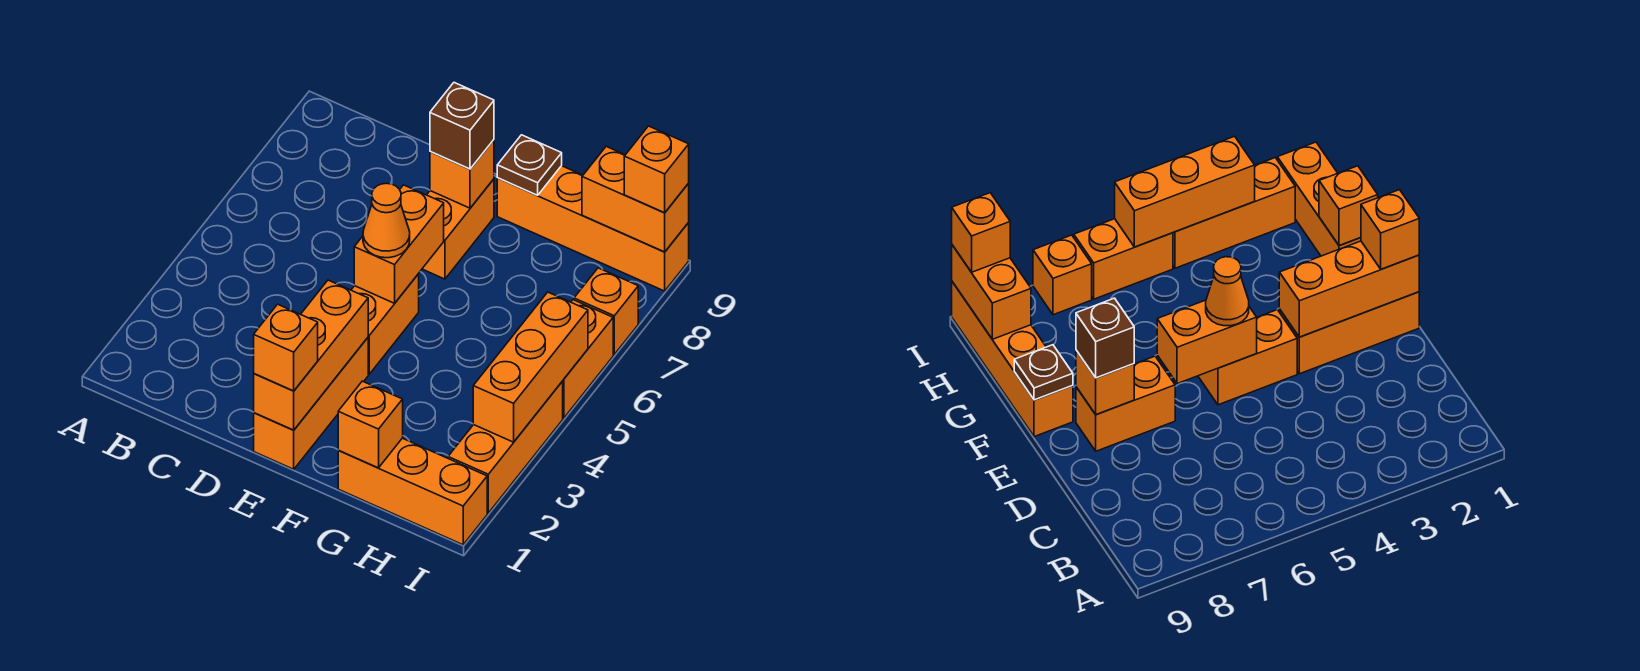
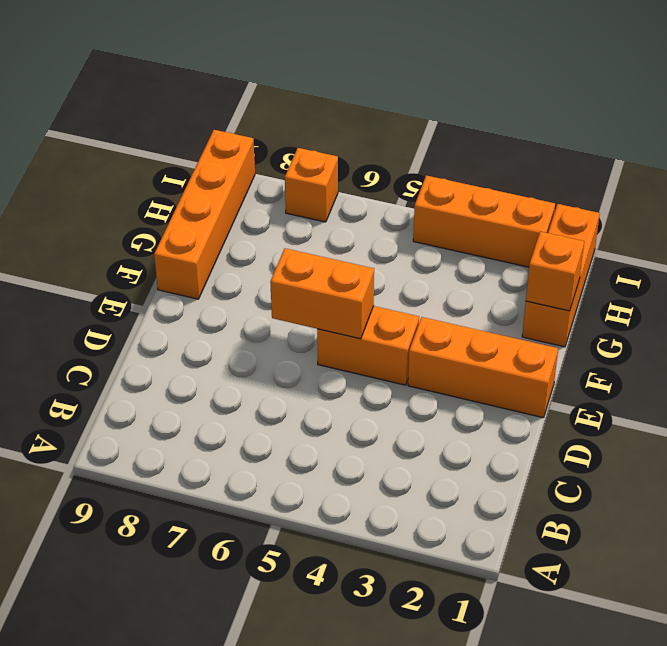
none -> orange brick E7:E8 level 1
none -> orange brick I5:I6 level 1
none -> orange brick E1:E3 level 2

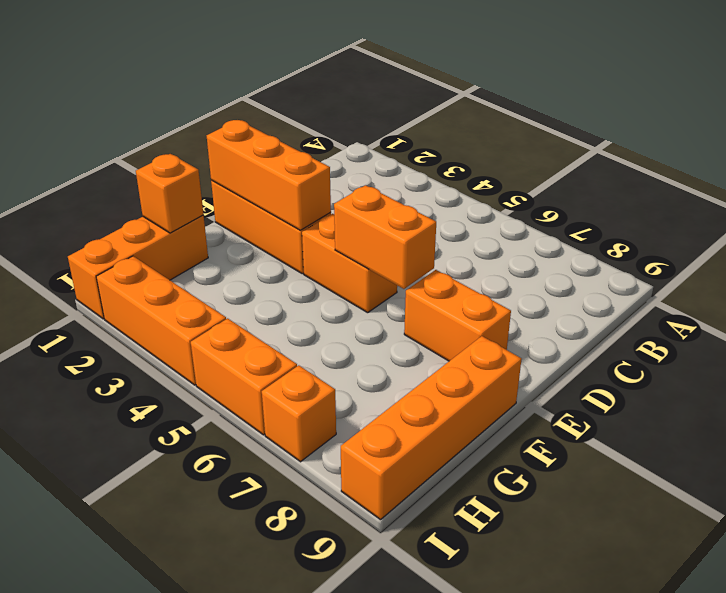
none -> orange brick E8 level 2
none -> brown plate F9 level 2
none -> orange brick H9:I9 level 2

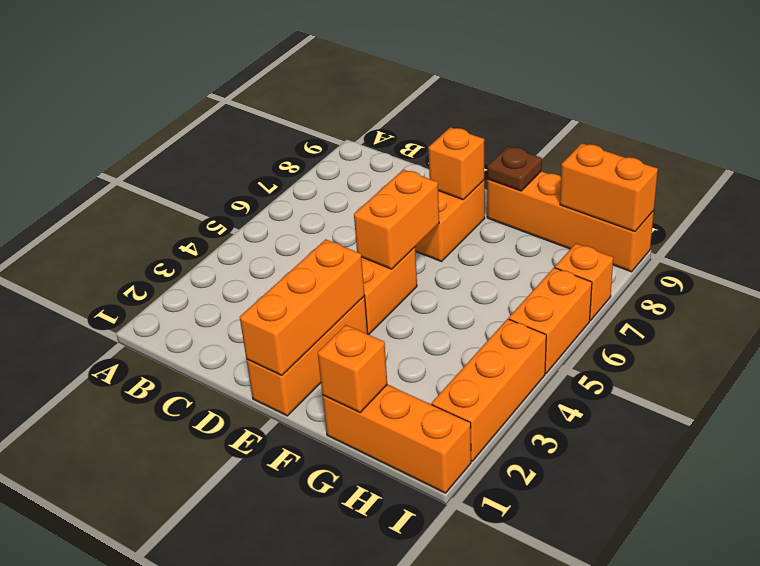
none -> orange brick I3:I5 level 2
none -> orange brick E1 level 3
none -> orange cone E5 level 3

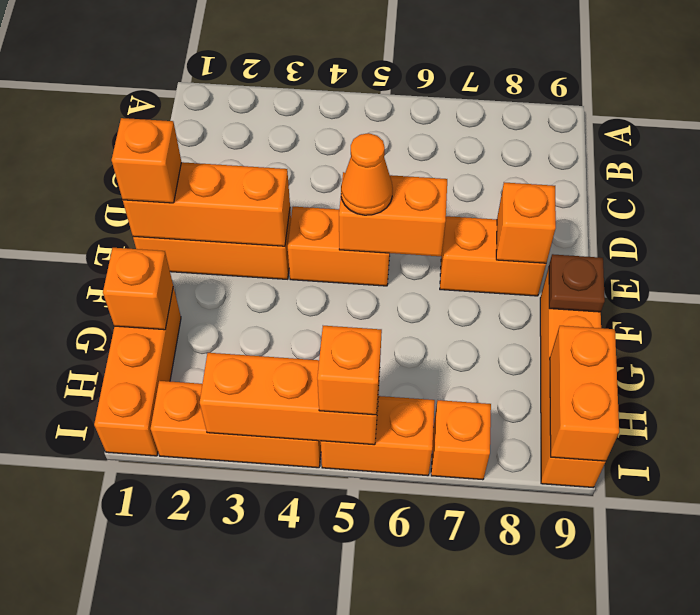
orange brick I5 level 3 -> orange brick I9 level 3
none -> brown brick E8 level 3

